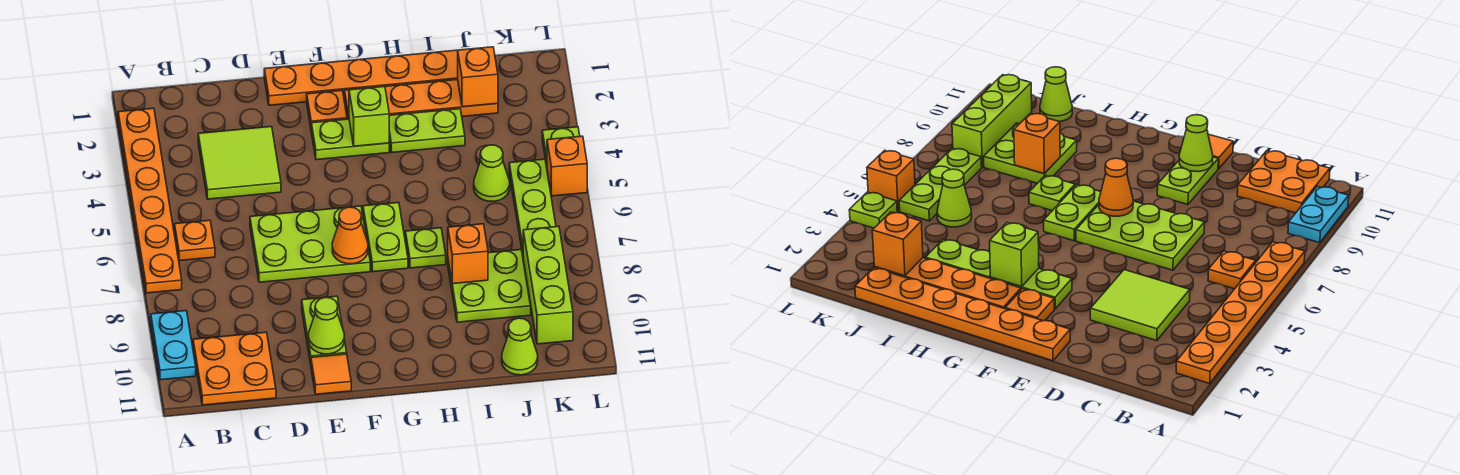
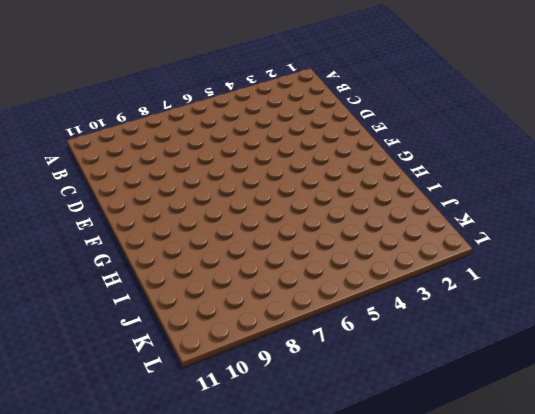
none -> orange plate A2:A7 level 1
none -> cyan plate A9:A10 level 1
none -> orange plate B6 level 1

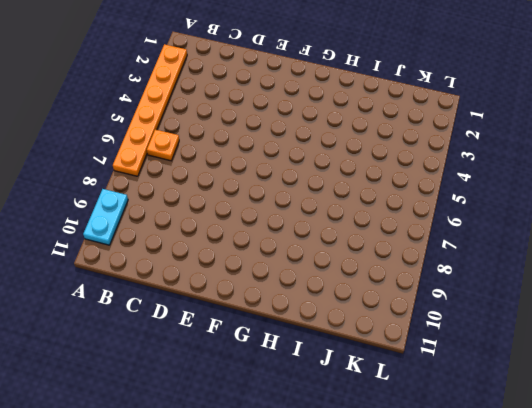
none -> orange plate B10:C11 level 1
none -> lime tile C3:D4 level 1
none -> lime plate D6:F7 level 1

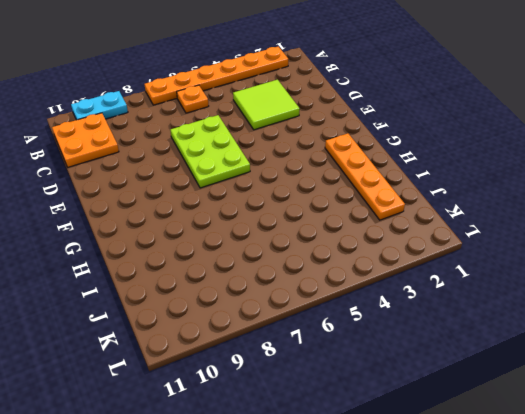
none -> orange plate E1:J1 level 1
none -> lime plate E9:E10 level 1
none -> orange tile E11 level 1

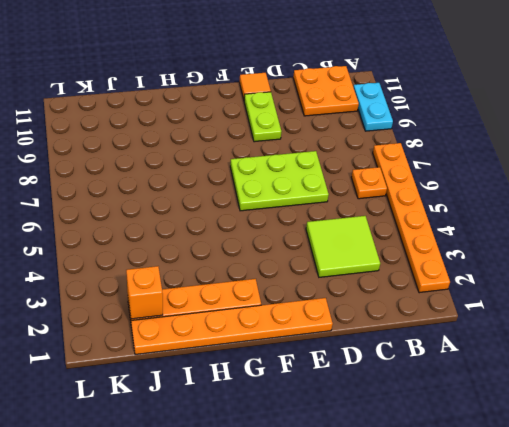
none -> orange plate F2 level 1
none -> lime plate F3:G3 level 1
none -> lime plate G6:G7 level 1

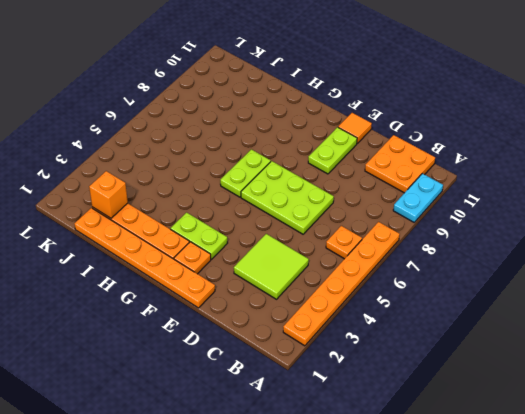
none -> lime plate H3:I3 level 1
none -> lime plate H7 level 1
none -> lime plate I8:J9 level 1

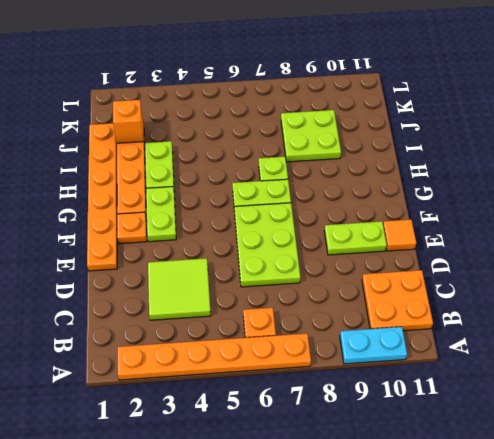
none -> lime cone J5 level 1
none -> lime cone J11 level 1
none -> lime plate K5:K7 level 1

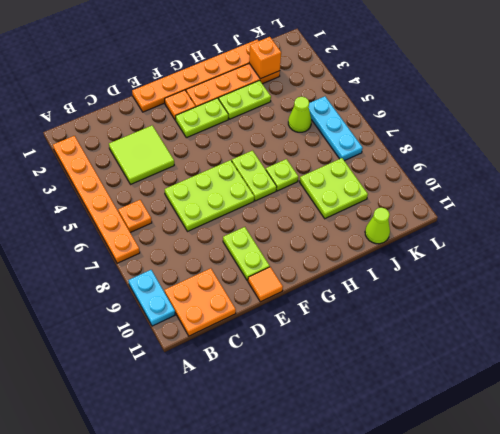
cyan plate K5:K7 level 1 -> lime plate K5:K7 level 1
none -> lime brick K8:K10 level 1
none -> lime plate L4 level 1
none -> orange brick L5 level 1

